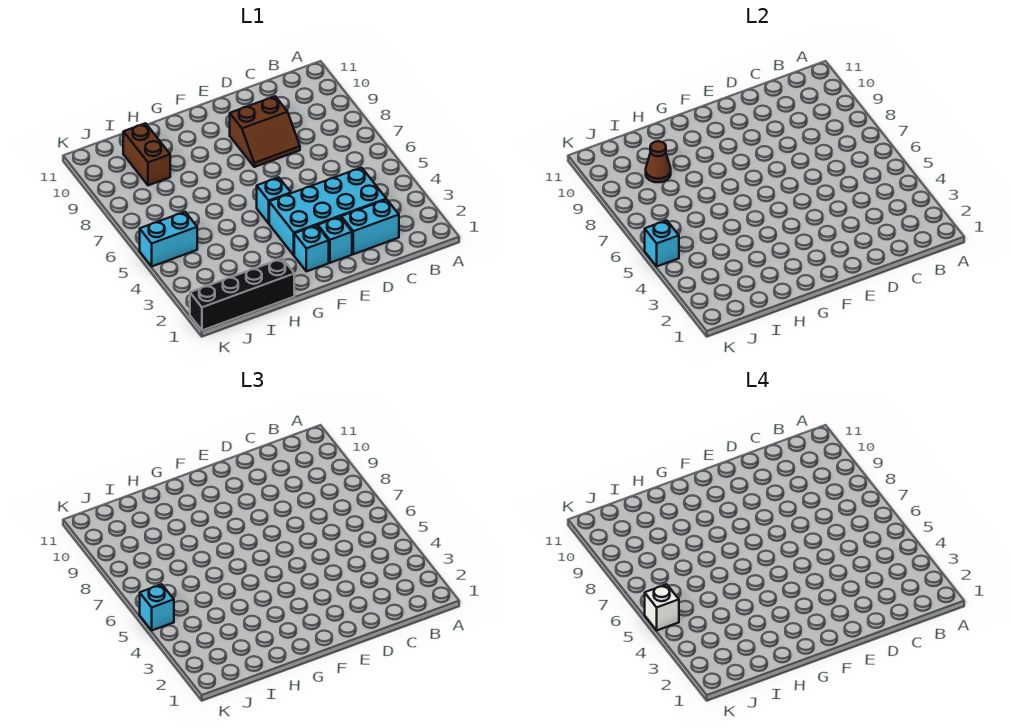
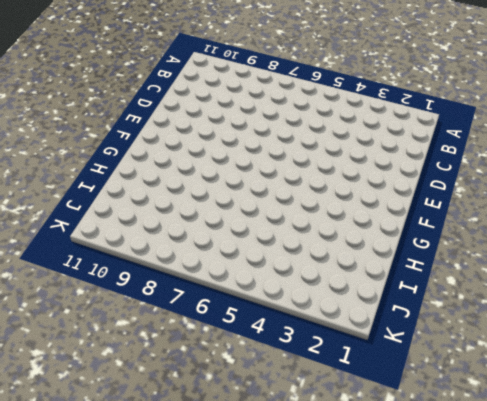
none -> cyan brick C2:D2 level 1
none -> cyan brick C3:F4 level 1
none -> brown slope D8:E9 level 1 top 9

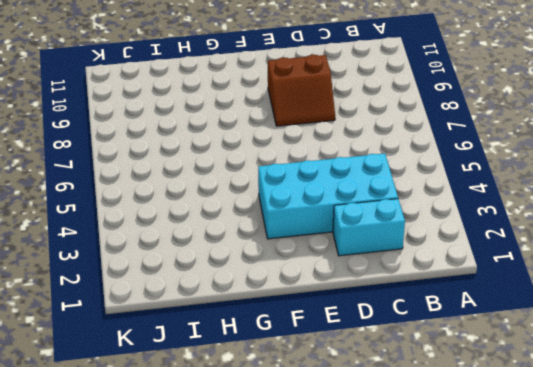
none -> cyan brick E2 level 1
none -> cyan brick F2 level 1
none -> cyan brick F5 level 1

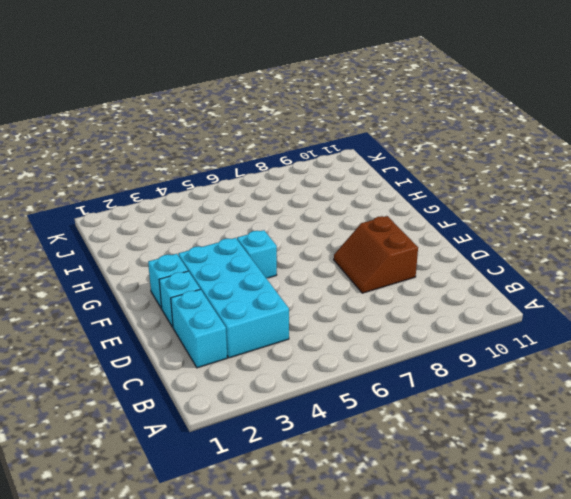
none -> black brick H1:K1 level 1
none -> brown brick I9:I10 level 1
none -> cyan brick J5:K5 level 1

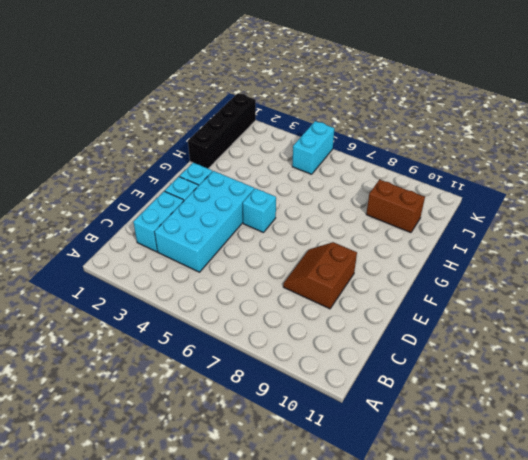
none -> brown cone I9 level 2
none -> cyan brick K5 level 2
none -> cyan brick K5 level 3

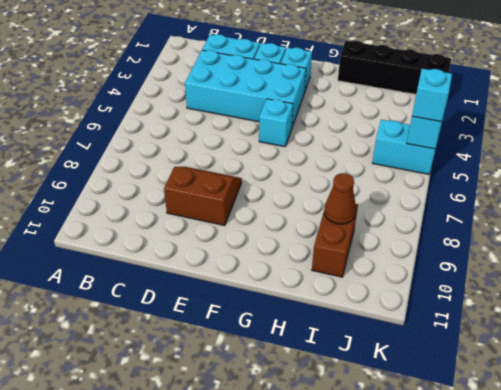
none -> white brick K5 level 4

